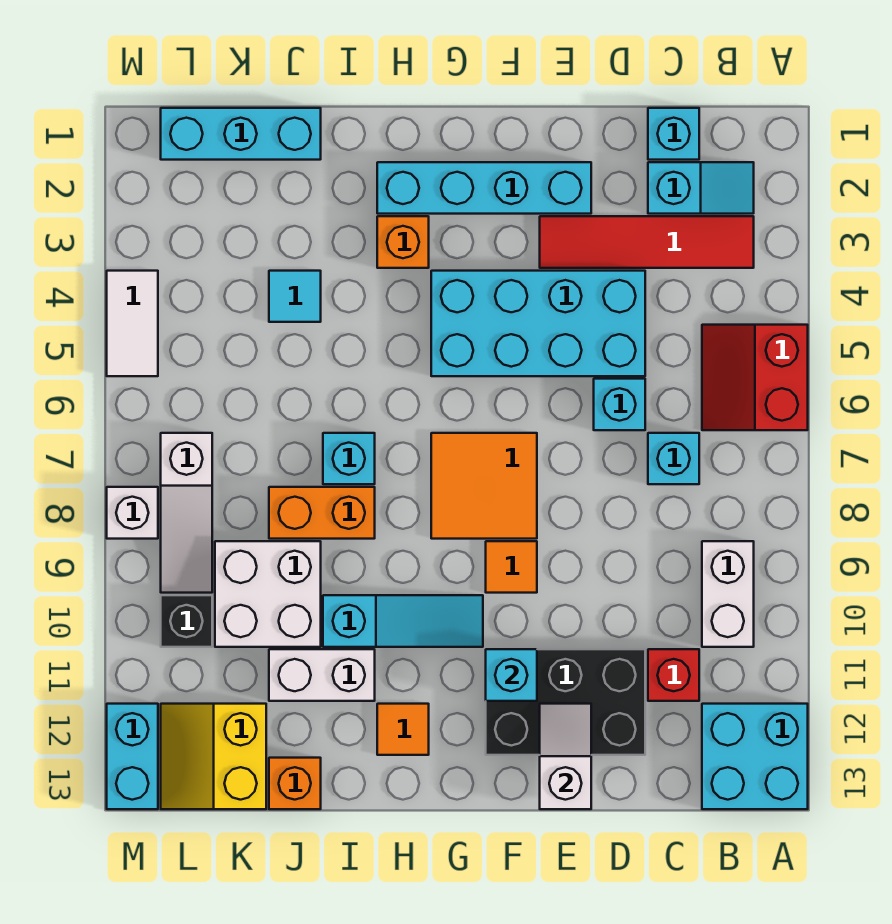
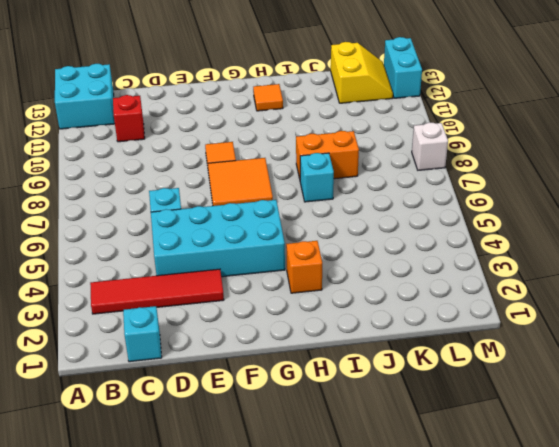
none -> red slope A5:B6 level 1 top A
none -> cyan slope B2:C2 level 1 top C
none -> white brick B9:B10 level 1
none -> cyan brick C7 level 1

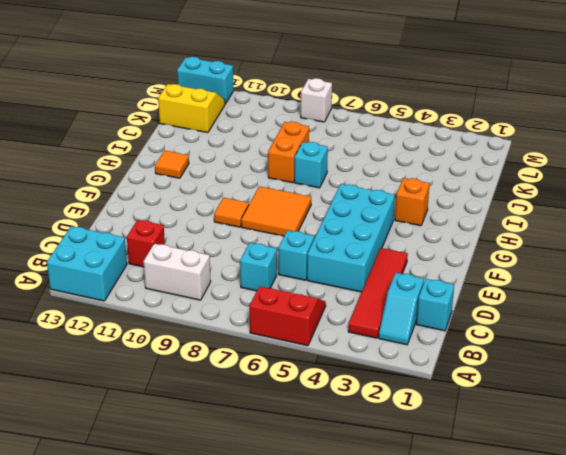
none -> black brick D11:F12 level 1
none -> cyan brick E2:H2 level 1
none -> cyan slope G10:I10 level 1 top I
none -> white brick I11:J11 level 1

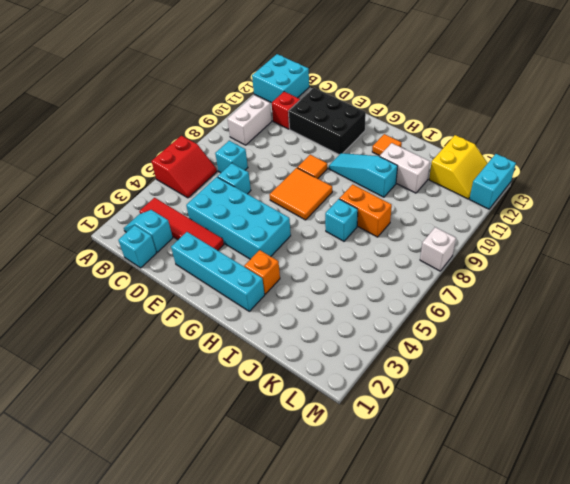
none -> cyan brick J1:L1 level 1
none -> cyan tile J4 level 1
none -> white brick J9:K10 level 1
none -> orange brick J13 level 1

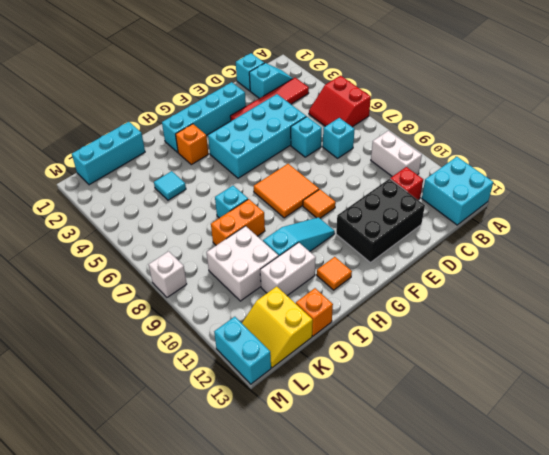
none -> white slope L7:L9 level 1 top 7
none -> black brick L10 level 1
none -> white tile M4:M5 level 1
none -> white slope E12:E13 level 2 top 13

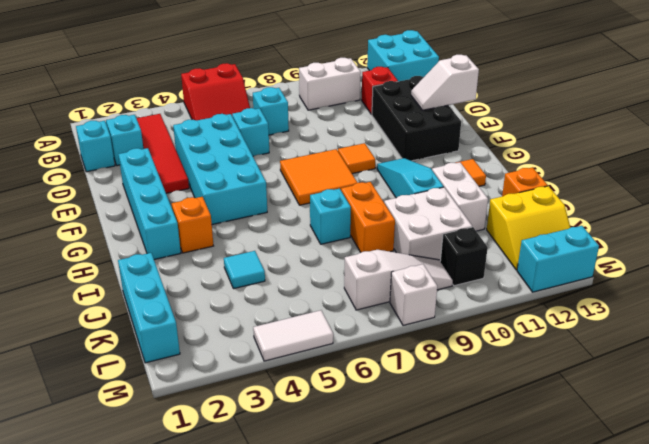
none -> cyan brick F11 level 2

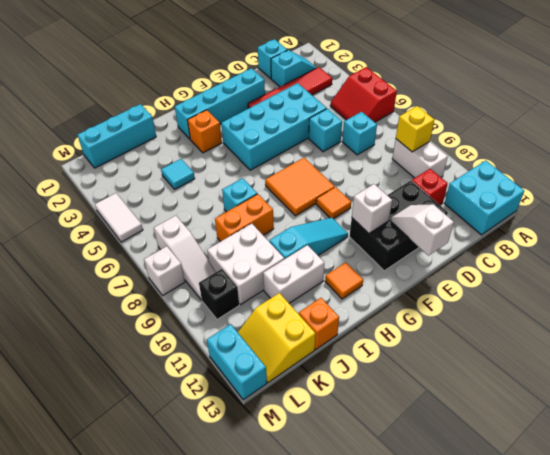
yellow brick B9 level 2 -> none
white brick F11 level 2 -> cyan brick F11 level 2

